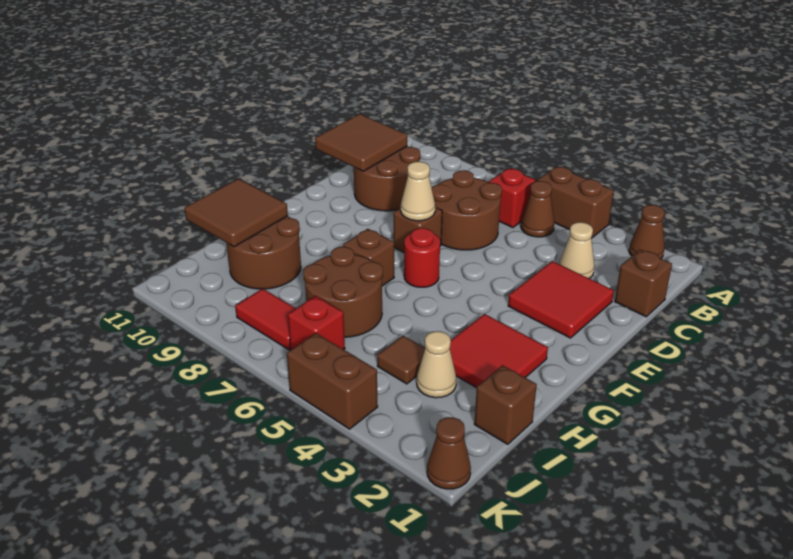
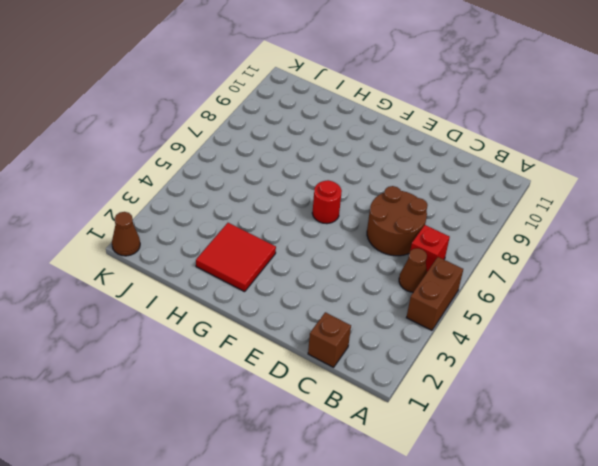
none -> brown cone A2 level 1
none -> tan cone C3 level 1
none -> brown round brick C9:D10 level 1

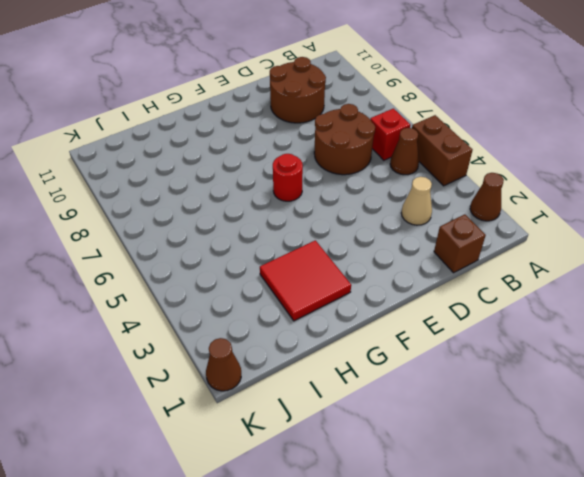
none -> red tile D2:E3 level 1
none -> brown brick E7 level 1
none -> brown brick G7 level 1

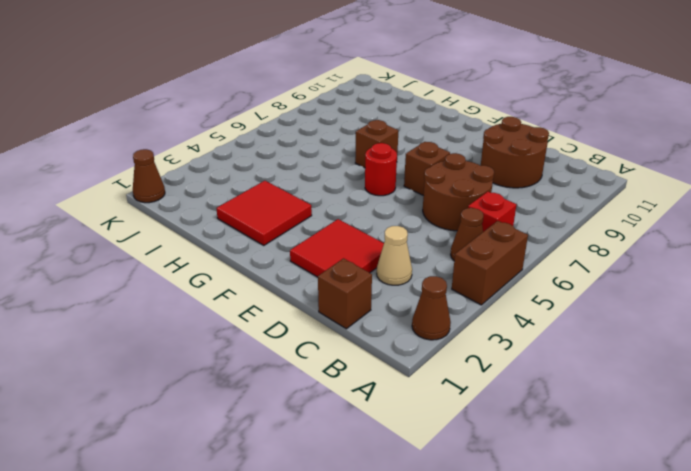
none -> brown round brick H6:I7 level 1
none -> brown round brick H9:I10 level 1
none -> brown brick I1 level 1

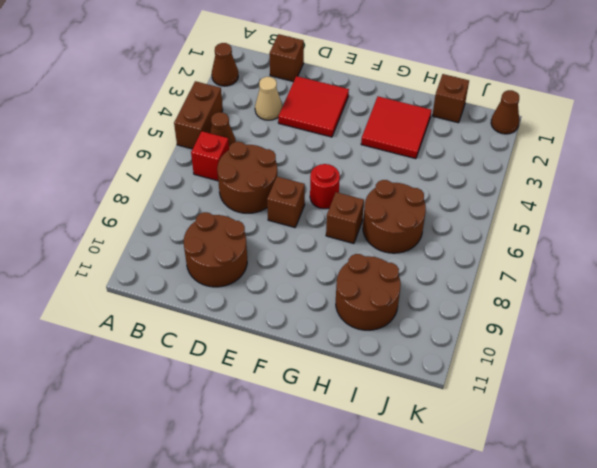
none -> tan cone I3 level 1
none -> brown tile I4 level 1
none -> red brick J6 level 1

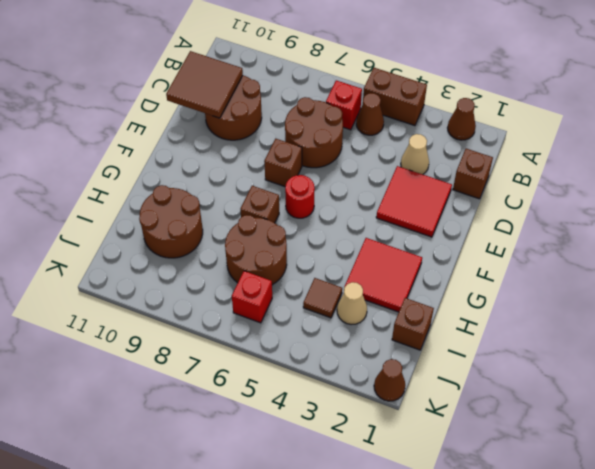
none -> red tile J7:J8 level 1
none -> brown brick K4:K5 level 1
none -> tan cone E7 level 2

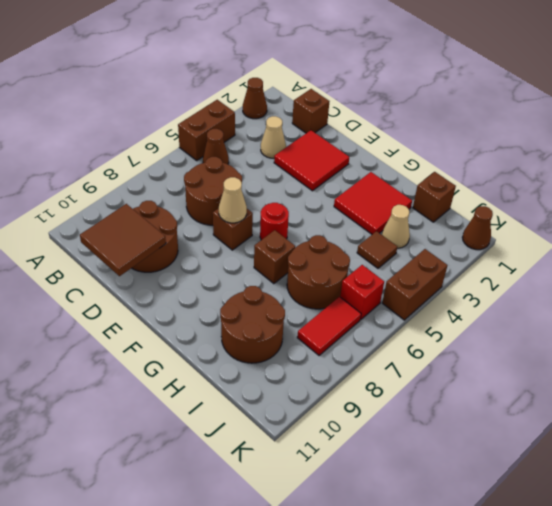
none -> red brick B6 level 1
none -> brown tile H10:I11 level 2

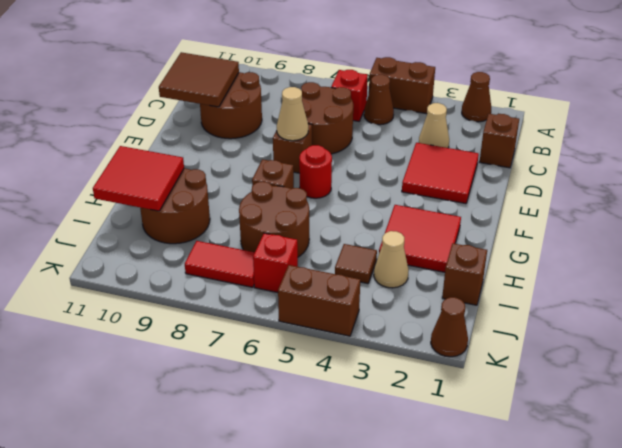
red tile H10:I11 level 2 -> brown tile H10:I11 level 2

